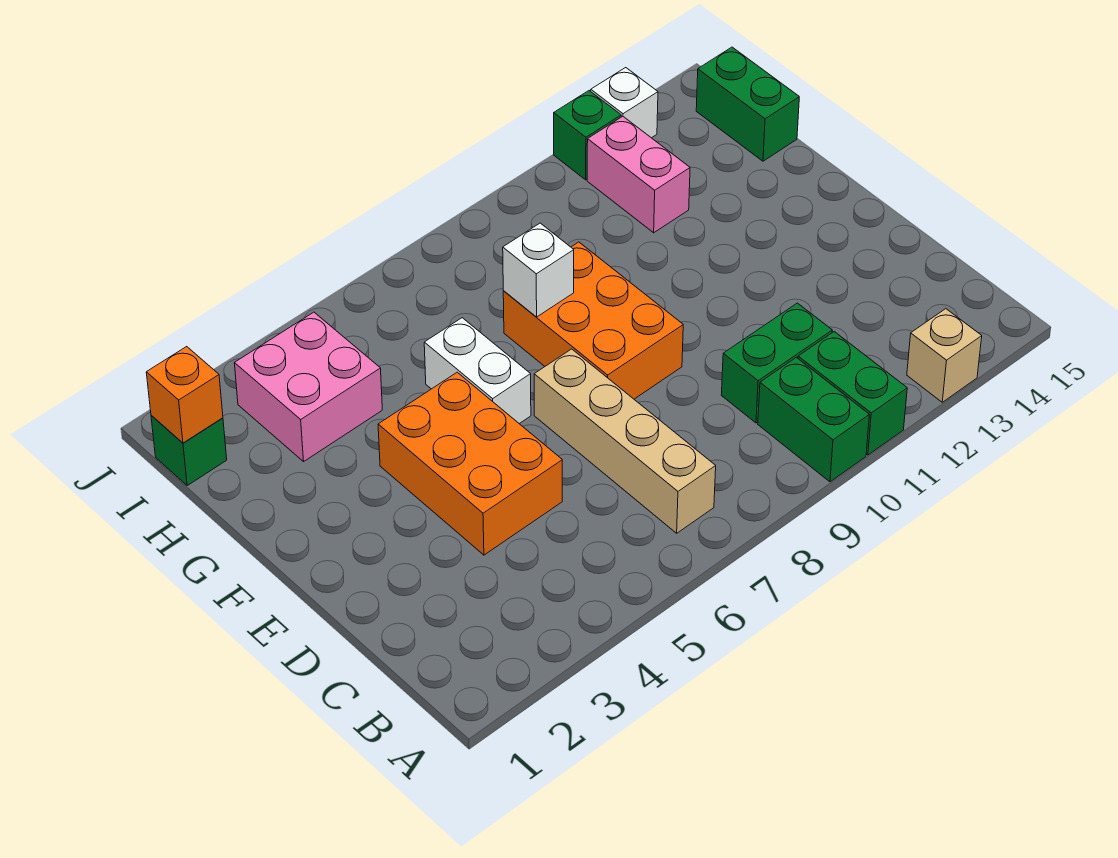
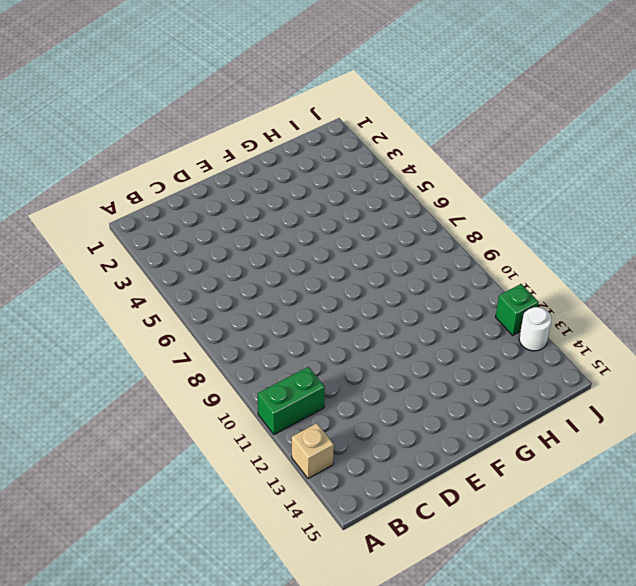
white round brick J13 level 1 -> white brick J13 level 1
none -> green brick A10:B10 level 1
none -> tan brick B7:E7 level 1
none -> green brick C10:C11 level 1

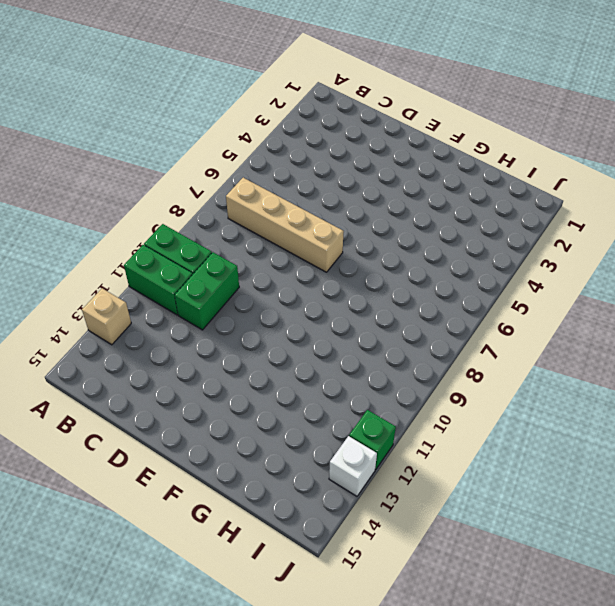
none -> orange brick D4:F5 level 1
none -> orange brick E8:G9 level 1
none -> white brick F6:G6 level 1

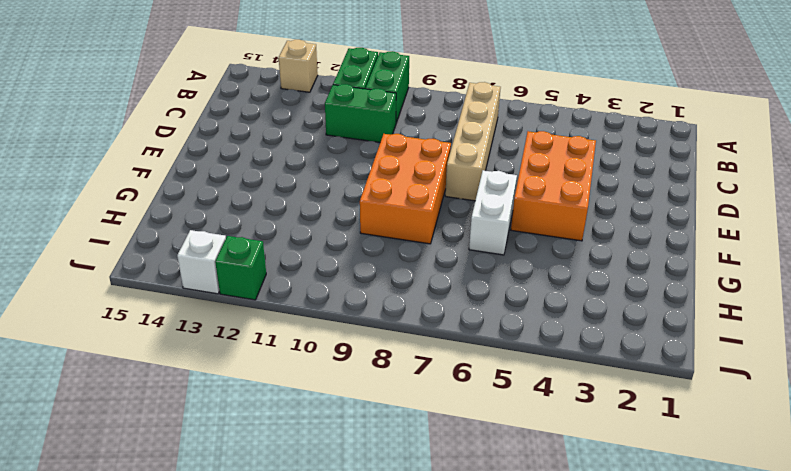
none -> pink brick H3:I4 level 1
none -> pink brick H12:I12 level 1
none -> green brick H15:I15 level 1

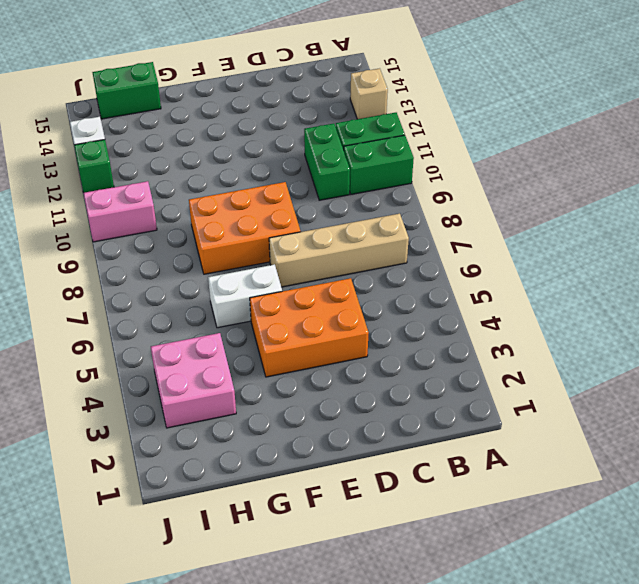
pink brick I10:J10 level 1 -> pink brick H12:I12 level 1
none -> green brick I1 level 1
none -> white brick G8 level 2
none -> orange brick I1 level 2

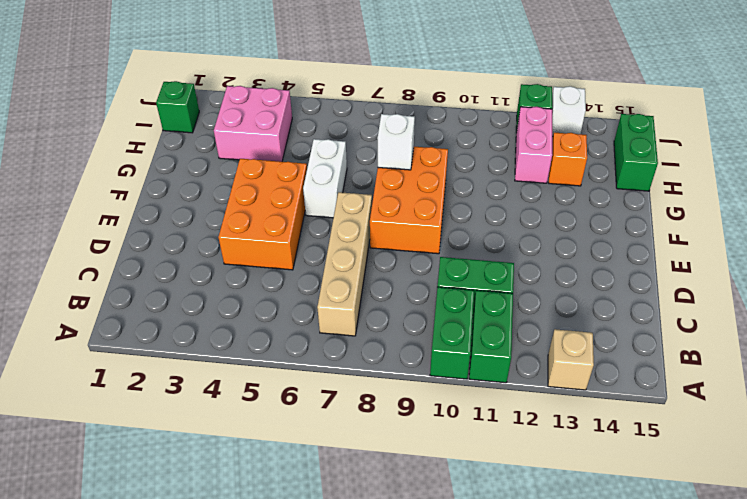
orange brick H13 level 1 -> orange brick I1 level 2

